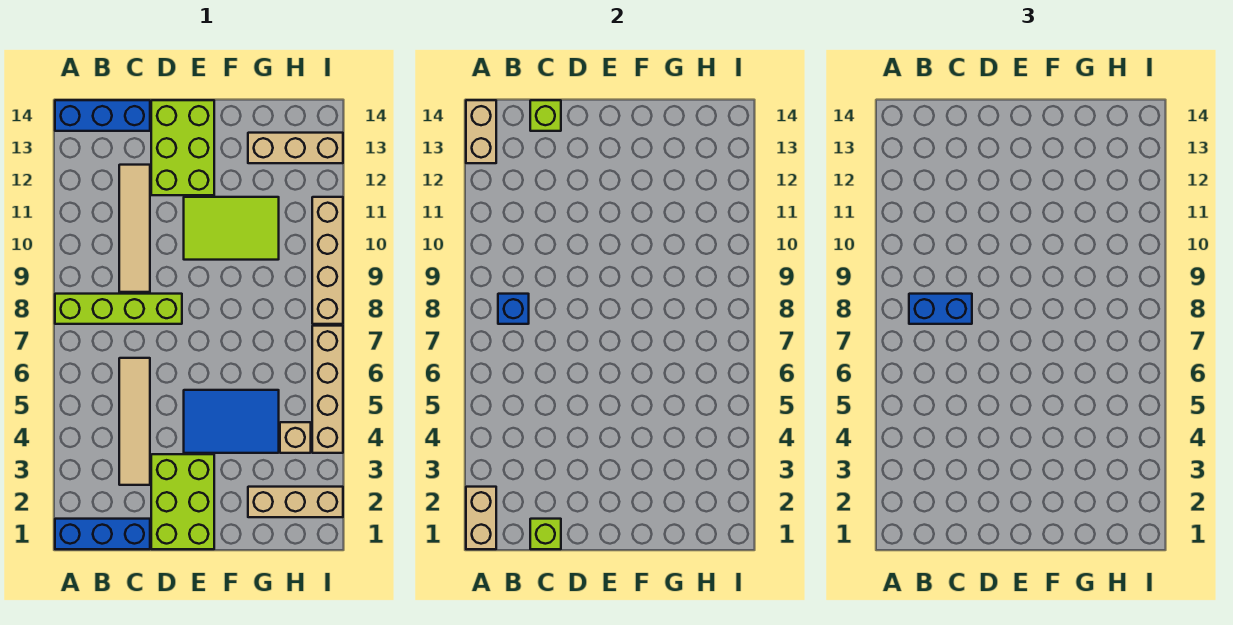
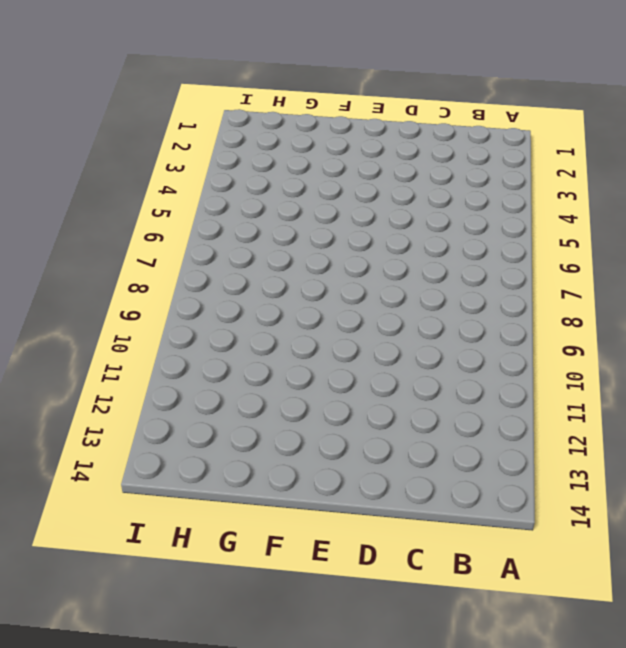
none -> blue brick A1:C1 level 1
none -> lime brick A8:D8 level 1
none -> blue brick A14:C14 level 1

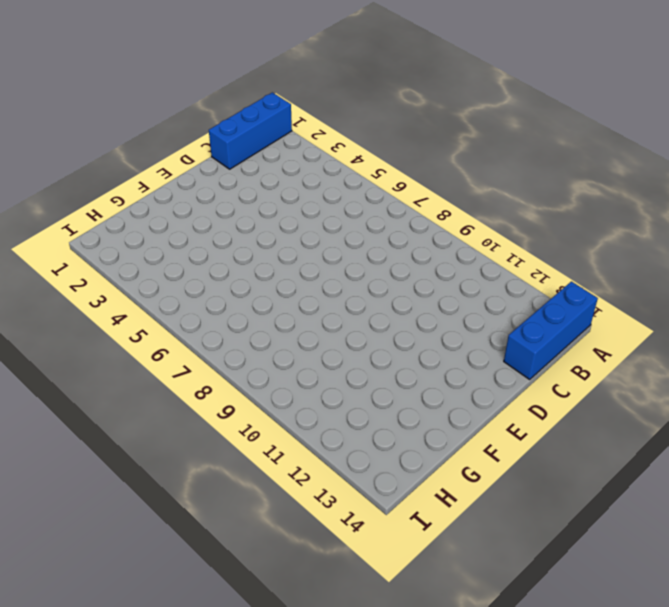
none -> lime brick A8:D8 level 1
none -> tan tile C3:C6 level 1
none -> tan tile C9:C12 level 1

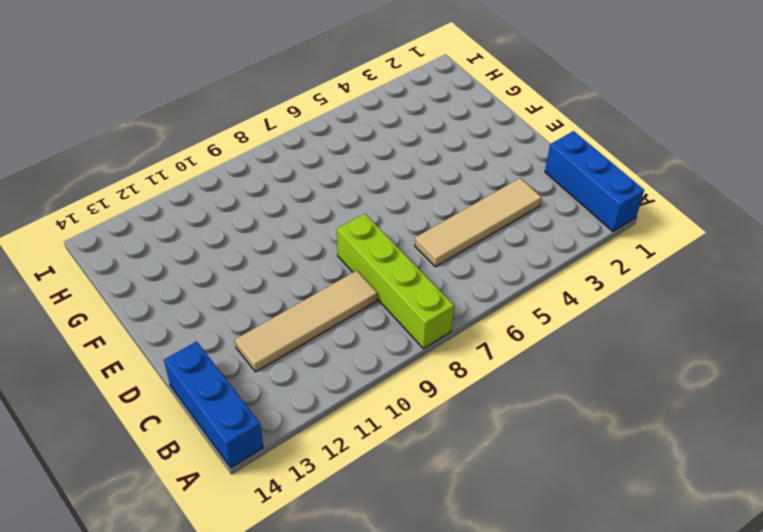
none -> lime brick D1:E3 level 1
none -> lime brick D12:E14 level 1
none -> blue tile E4:G5 level 1

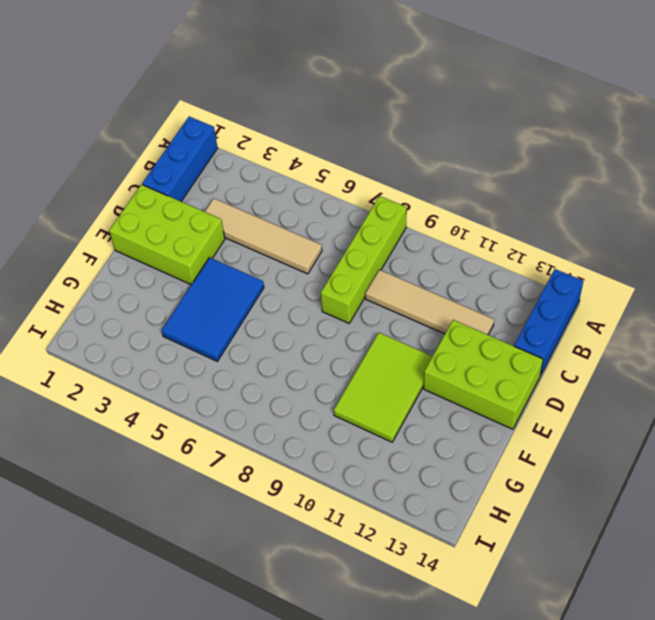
none -> tan brick G2:I2 level 1
none -> tan brick G13:I13 level 1
none -> tan brick H4 level 1

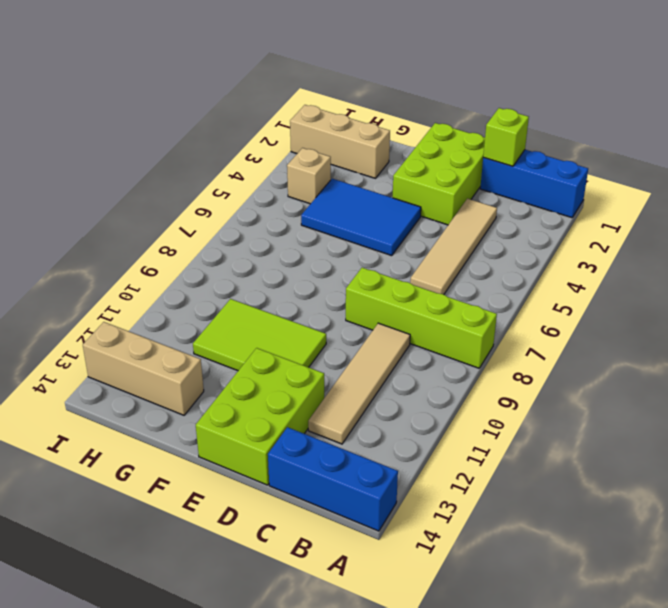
none -> tan brick I4:I7 level 1
none -> tan brick I8:I11 level 1
none -> tan brick A1:A2 level 2

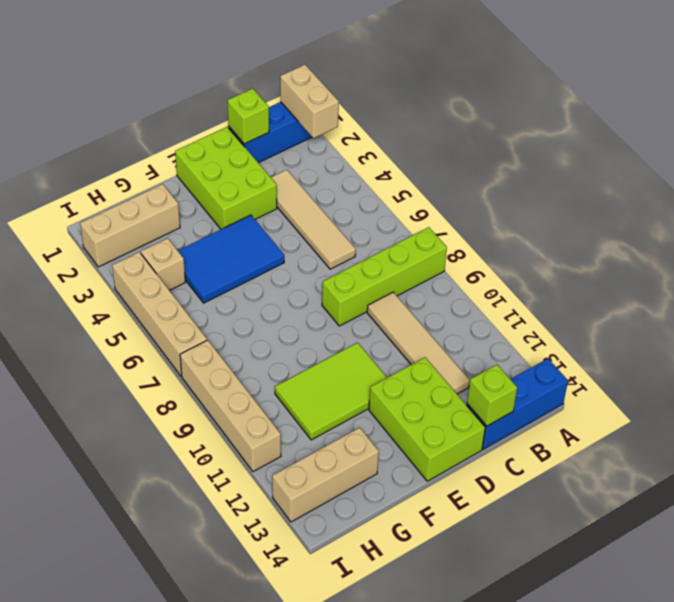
none -> tan brick A13:A14 level 2
none -> blue brick B8 level 2
none -> blue brick B8:C8 level 3

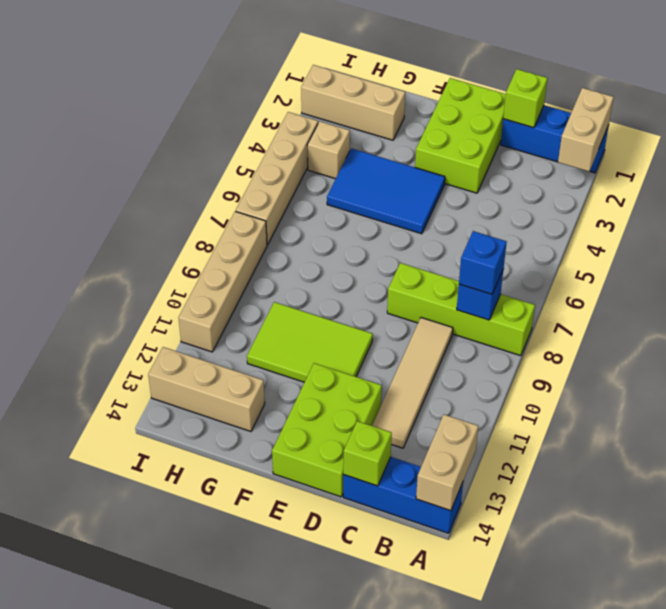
blue brick B8 level 3 -> blue brick B8:C8 level 3
none -> tan tile C3:C6 level 1

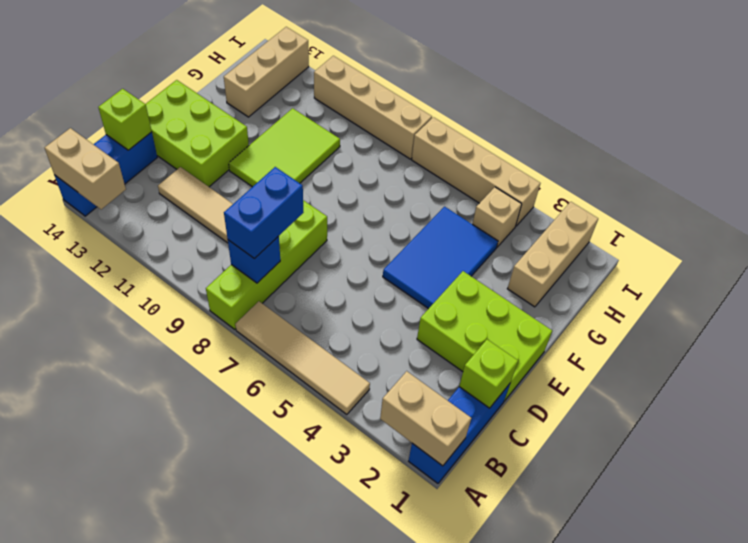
tan tile A4:A7 level 1 -> tan tile C3:C6 level 1

